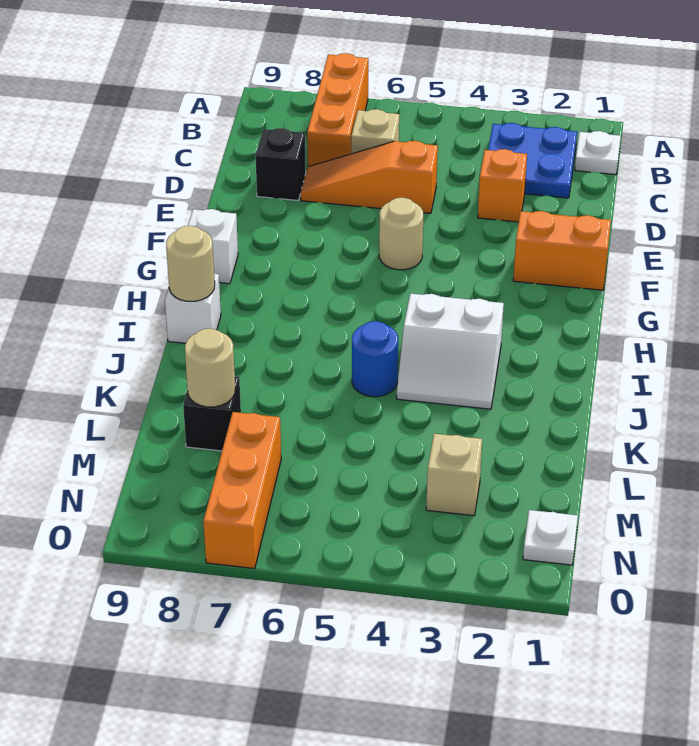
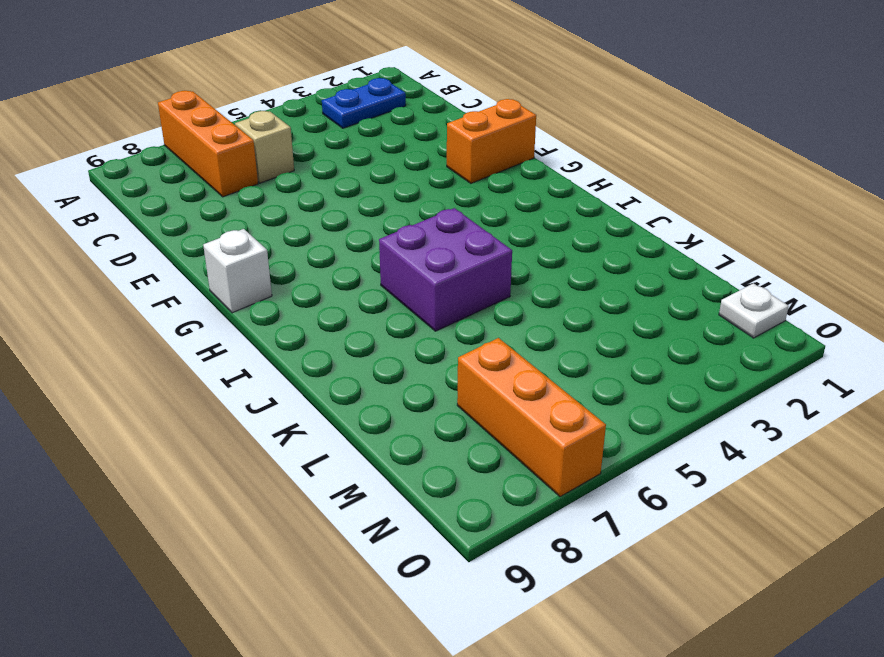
blue plate B2:B3 level 1 -> blue plate B2:C3 level 1
purple brick I5:J6 level 1 -> blue round brick J5 level 1
none -> white plate B1 level 1
none -> orange brick D3 level 1
none -> orange slope D5:D7 level 1 top 5

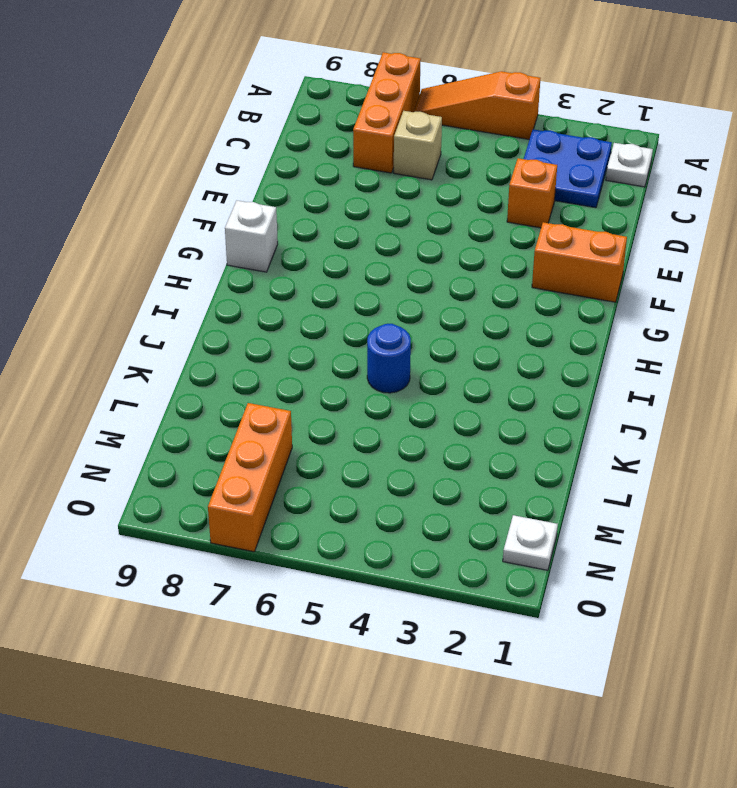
orange slope A4:A6 level 1 top 4 -> orange slope D5:D7 level 1 top 5
none -> black brick D8 level 1
none -> tan round brick F5 level 1
none -> white slope I3:J4 level 1 top I

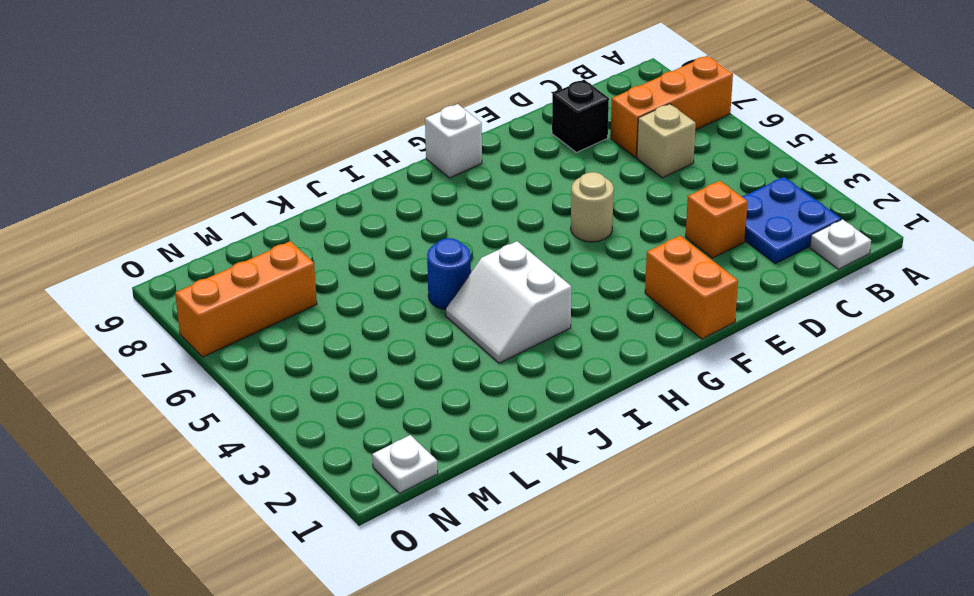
none -> orange slope D5:D7 level 1 top 5
none -> white brick I9 level 1
none -> black brick L8 level 1

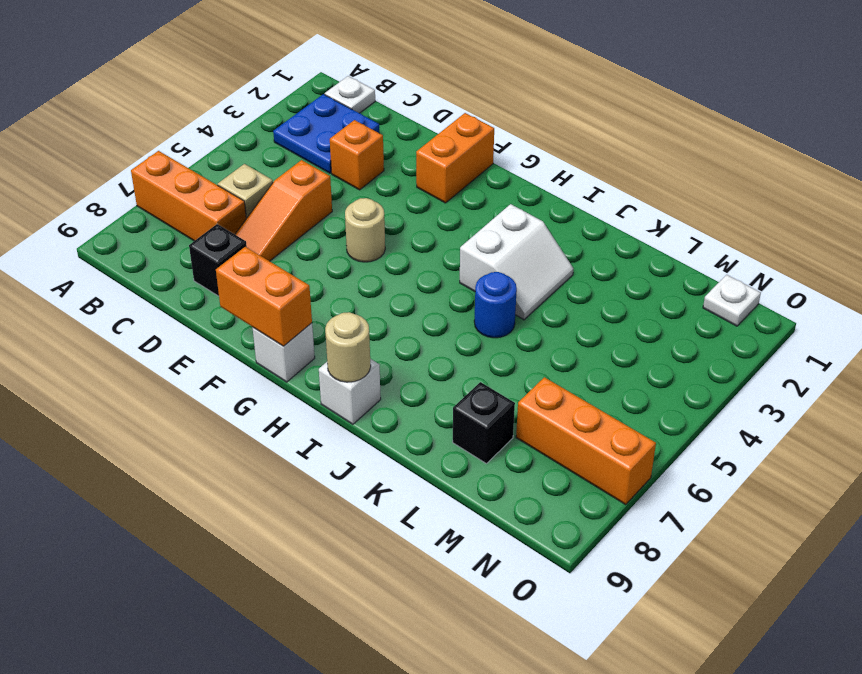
orange brick F9:G9 level 2 -> none
none -> tan brick M3 level 1
none -> tan round brick L8 level 2

